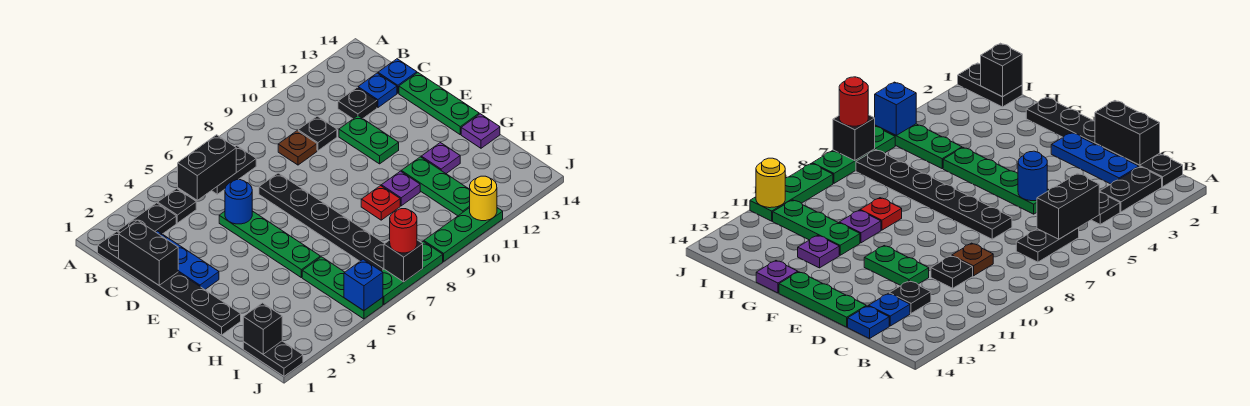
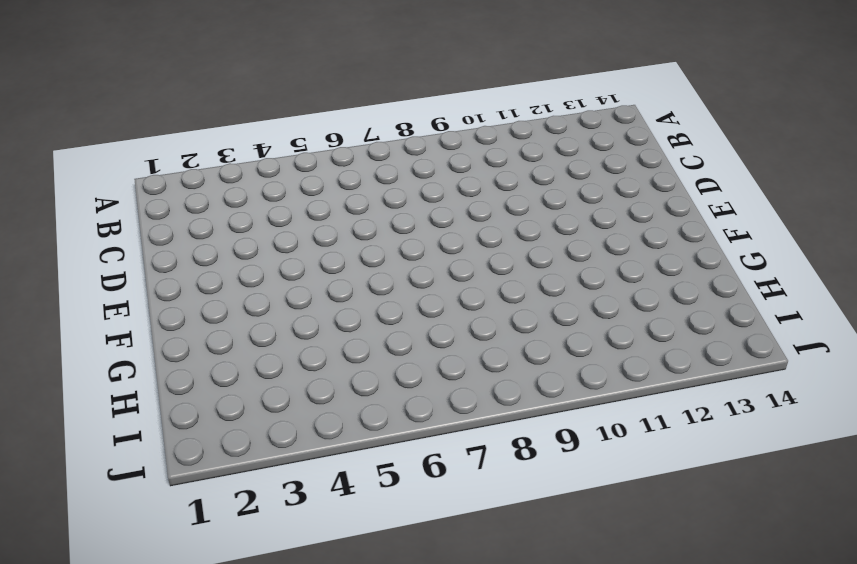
none -> black plate B1:G1 level 1
none -> black plate B2:B3 level 1
none -> black plate B4 level 1
none -> black plate B6:B7 level 1

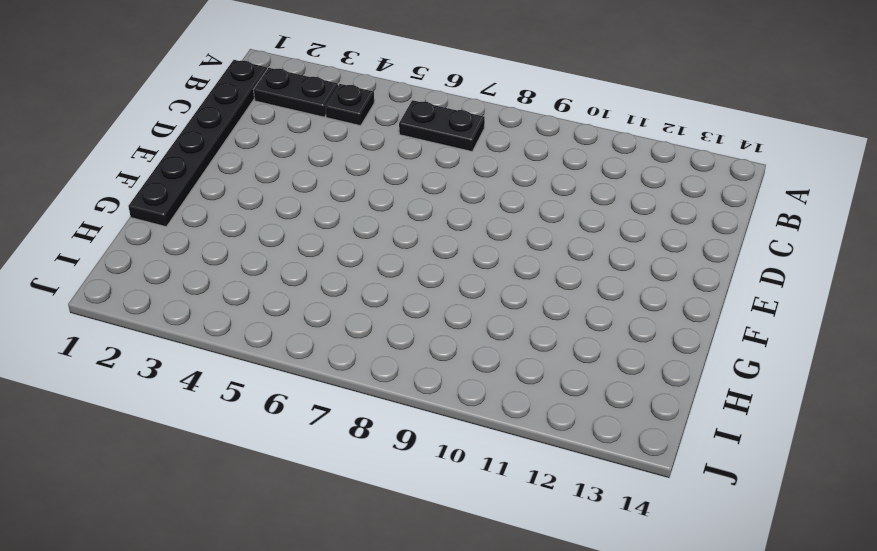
none -> blue plate C2:E2 level 1
none -> brown plate C9 level 1
none -> black plate C10 level 1
none -> black plate C12 level 1

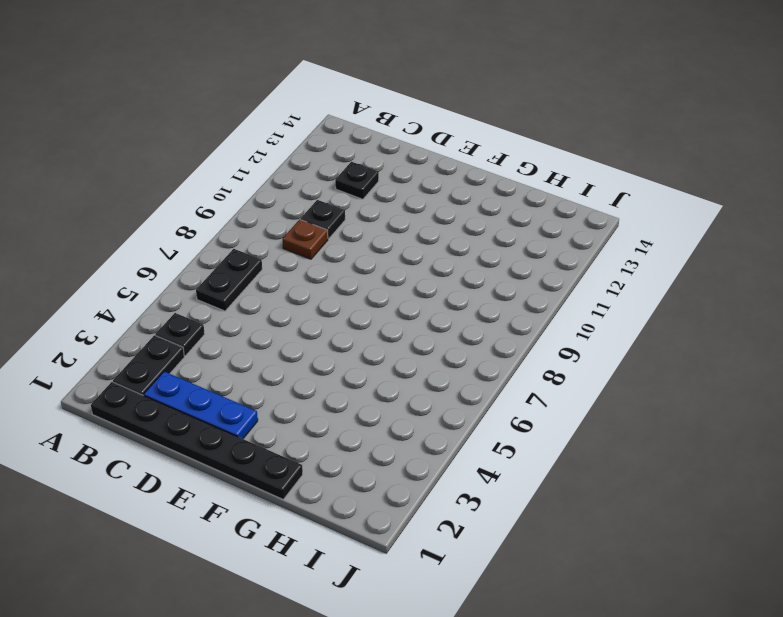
none -> blue plate C13 level 1
none -> blue plate C14 level 1
none -> green plate D5:G5 level 1
none -> black plate D7:I7 level 1

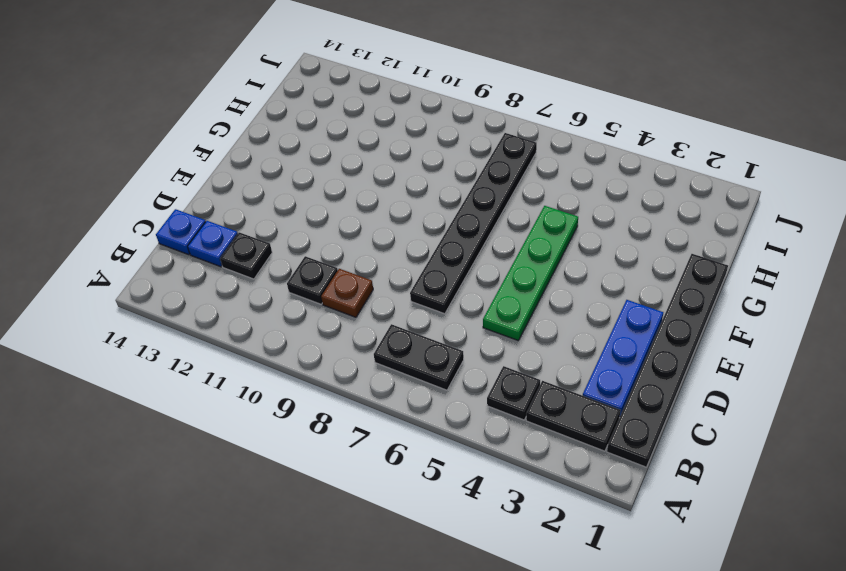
none -> green plate D11:E11 level 1
none -> green plate D14:F14 level 1
none -> red plate G9 level 1
none -> purple plate G10 level 1

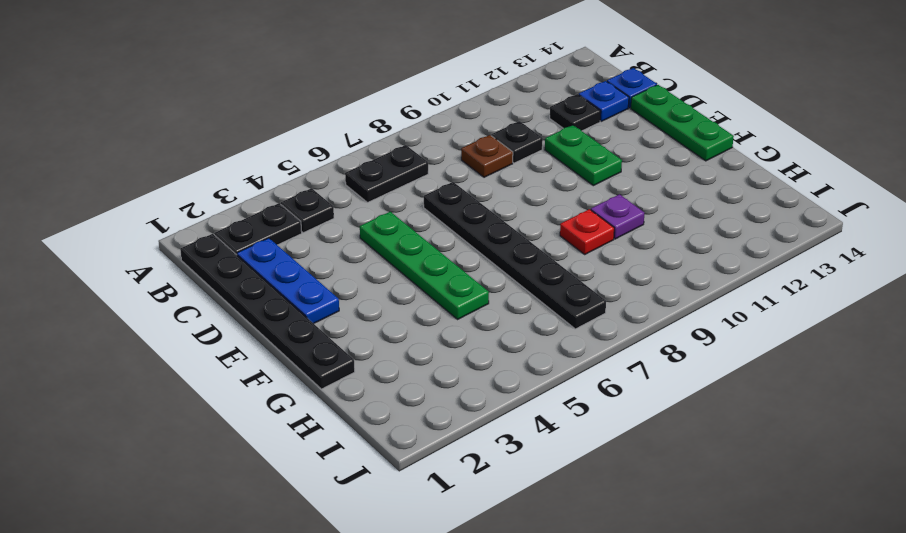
none -> green plate G11:I11 level 1
none -> purple plate G12 level 1
none -> purple plate G14 level 1
none -> green plate H5:J5 level 1

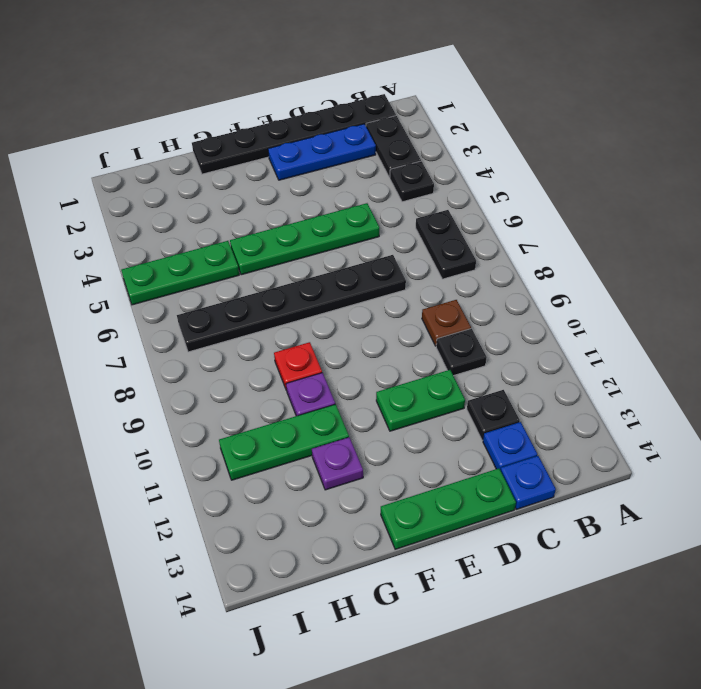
none -> purple plate G14 level 1
none -> black plate I1:J1 level 1
none -> green plate J6:J8 level 1
none -> green plate J9:J11 level 1

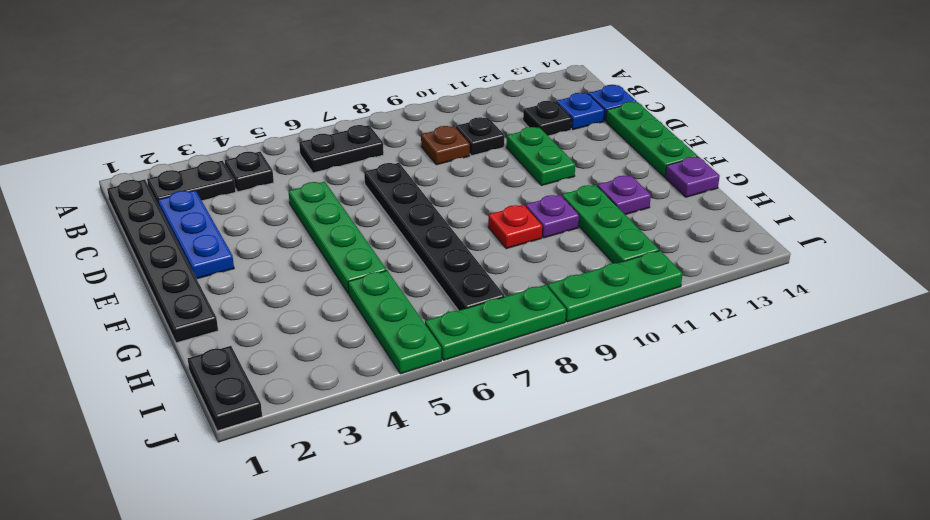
none -> black brick B5:B6 level 2
none -> black brick C1:D1 level 2
none -> blue round brick D5 level 2
none -> black brick I1 level 2

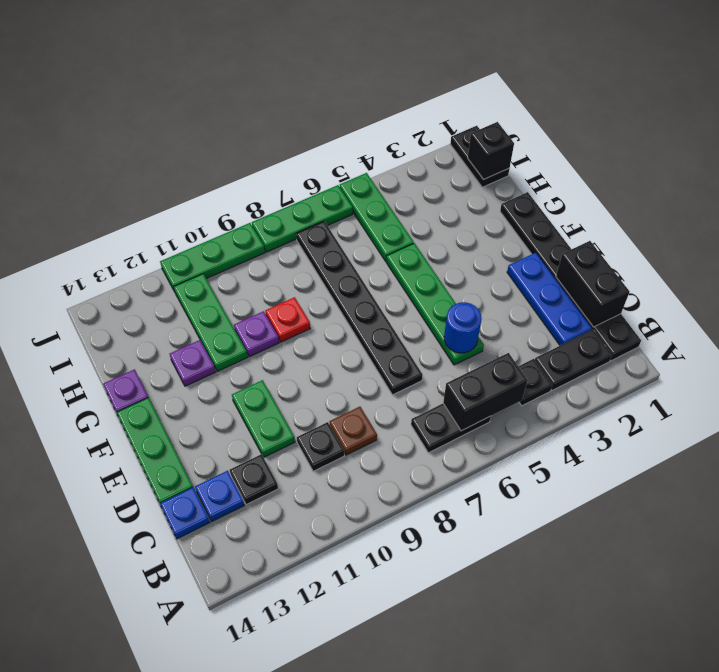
none -> blue brick J5 level 2
none -> black brick J7 level 2
none -> yellow round brick J11 level 2
none -> red round brick J7 level 3

